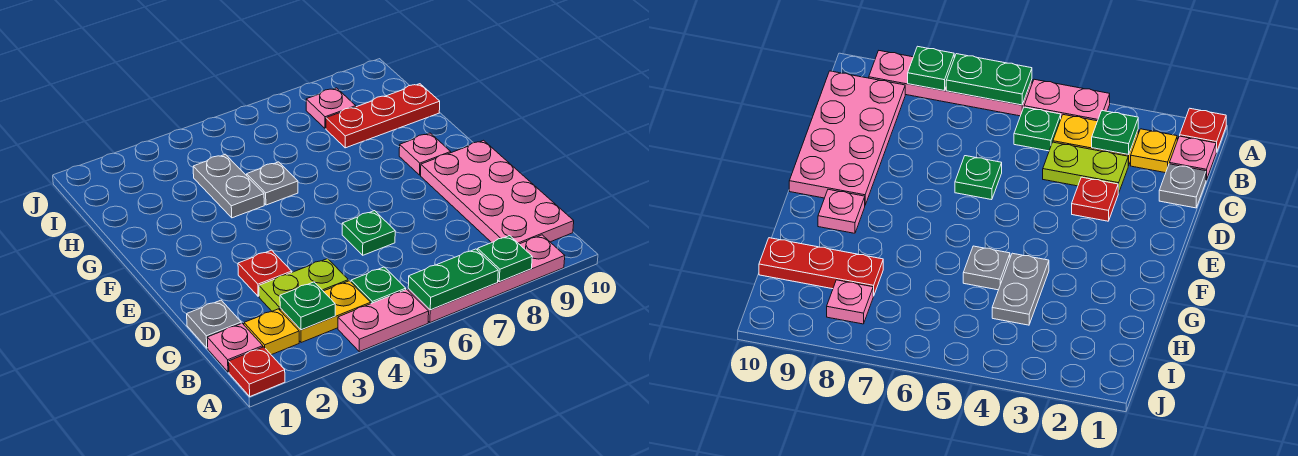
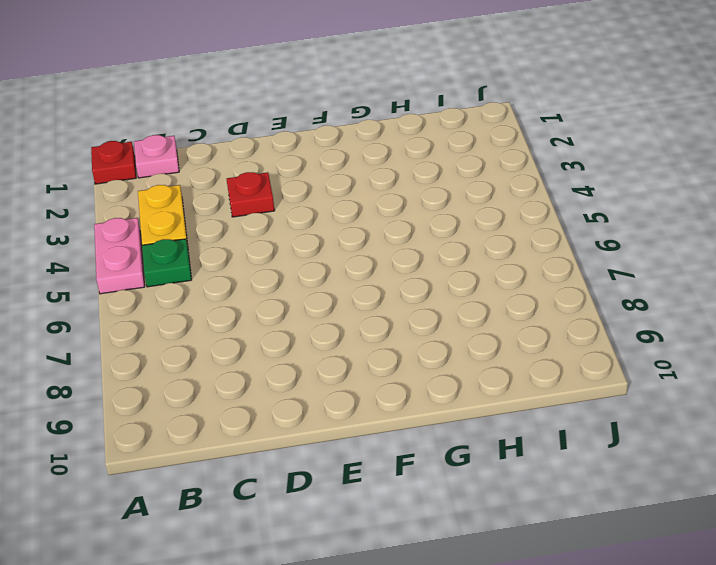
none -> pink plate A6:A9 level 1
none -> yellow plate B2 level 1
none -> pink plate B9:E10 level 1

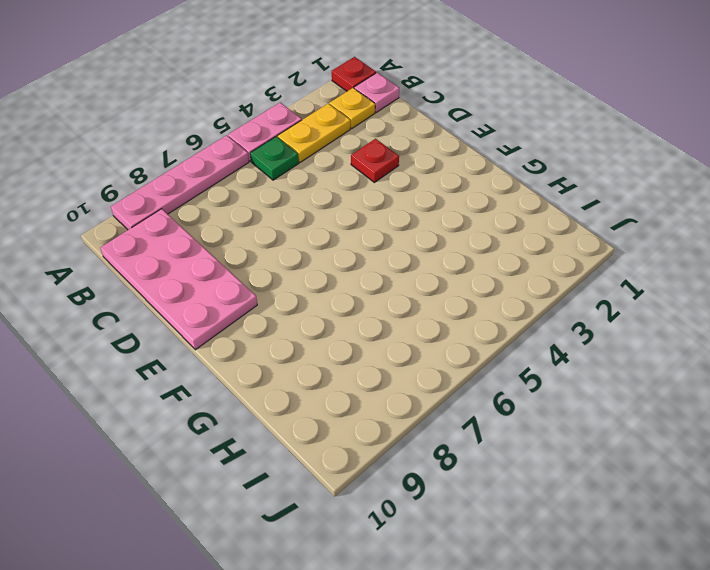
none -> grey plate C1 level 1
none -> lime plate C3:C4 level 1
none -> green plate D6 level 1

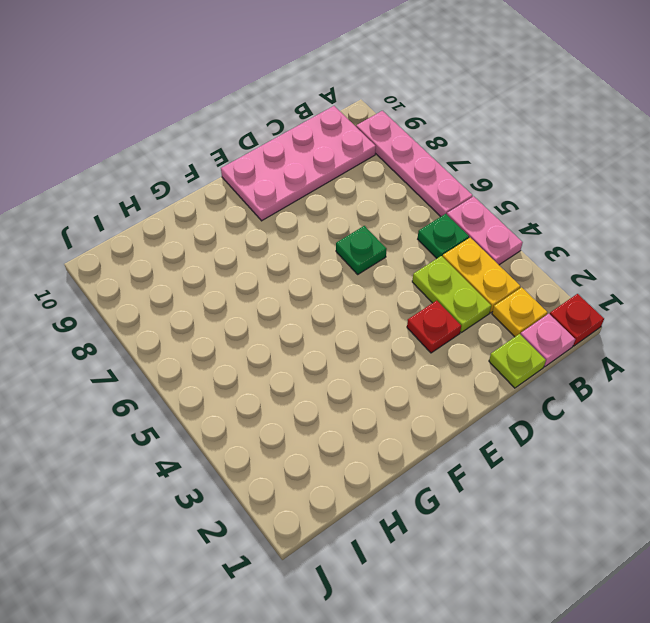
lime plate C1 level 1 -> grey plate C1 level 1
none -> pink plate F9 level 1
none -> grey plate G4:H4 level 1
none -> grey plate G5 level 1

